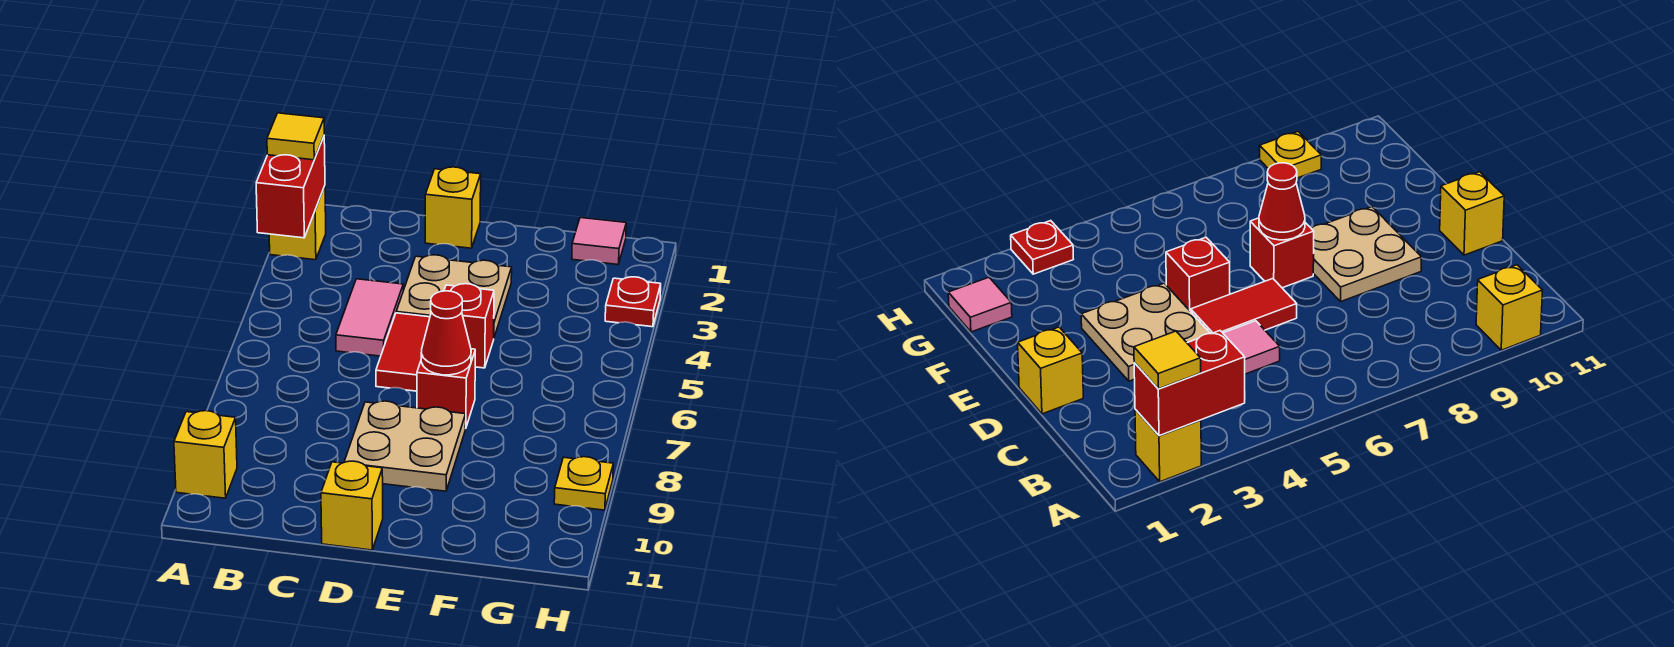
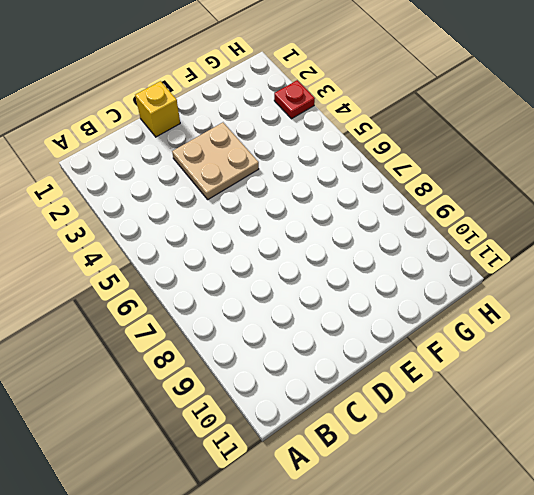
none -> yellow brick A2 level 1
none -> yellow brick A10 level 1
none -> pink tile C4:C5 level 1

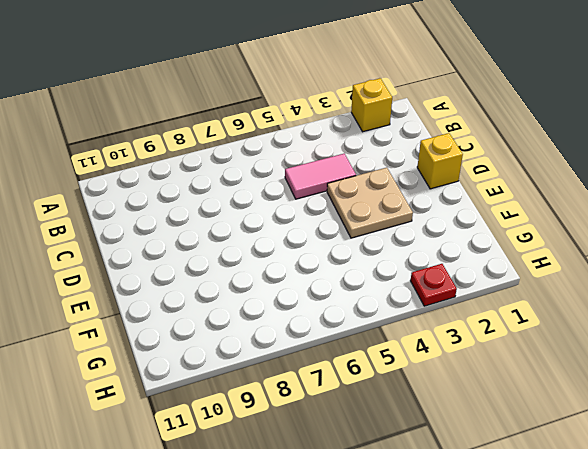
none -> yellow brick A10 level 1
none -> red tile D5:D6 level 1
none -> tan plate D8:E9 level 1

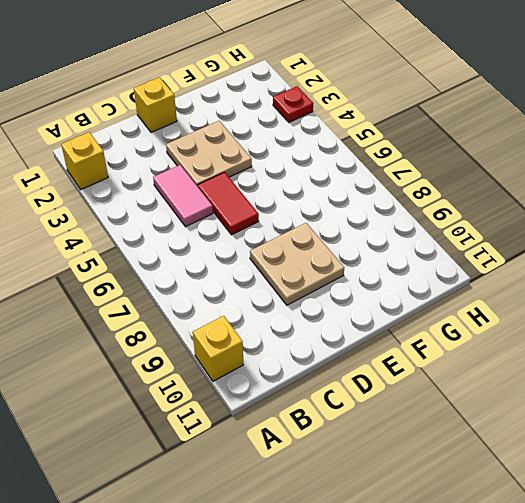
none -> yellow brick D11 level 1
none -> red brick E5 level 1
none -> red brick E7 level 1

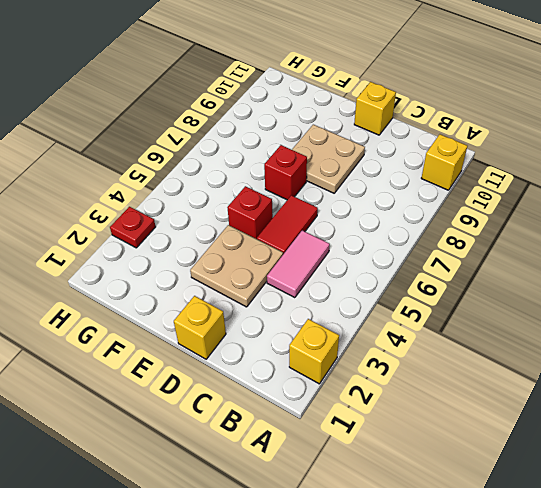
none -> pink tile G1 level 1
none -> yellow plate H9 level 1
none -> red brick A2:A3 level 2

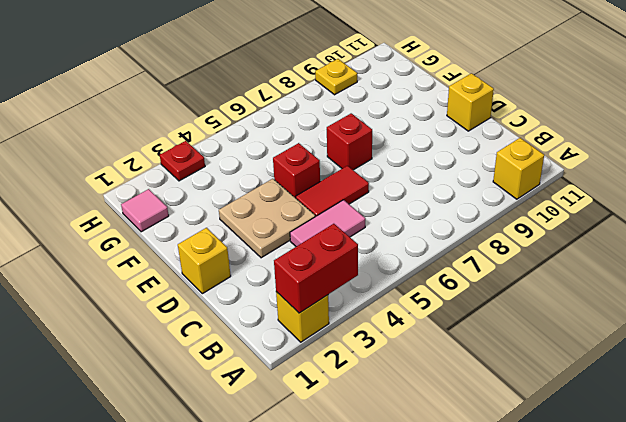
none -> tan plate D8:E9 level 1
none -> red cone E7 level 2
none -> yellow tile A2 level 3

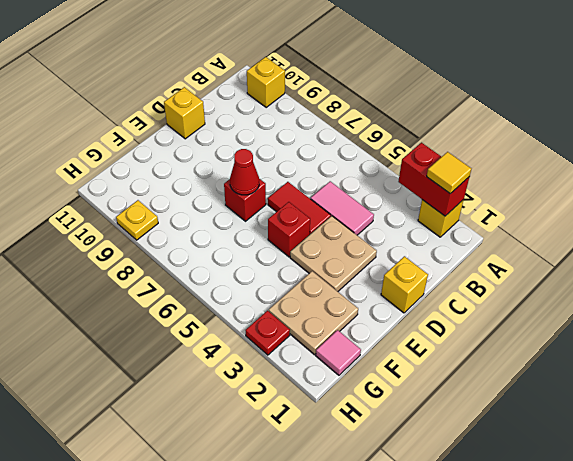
tan plate F2:G3 level 1 -> tan plate D8:E9 level 1

